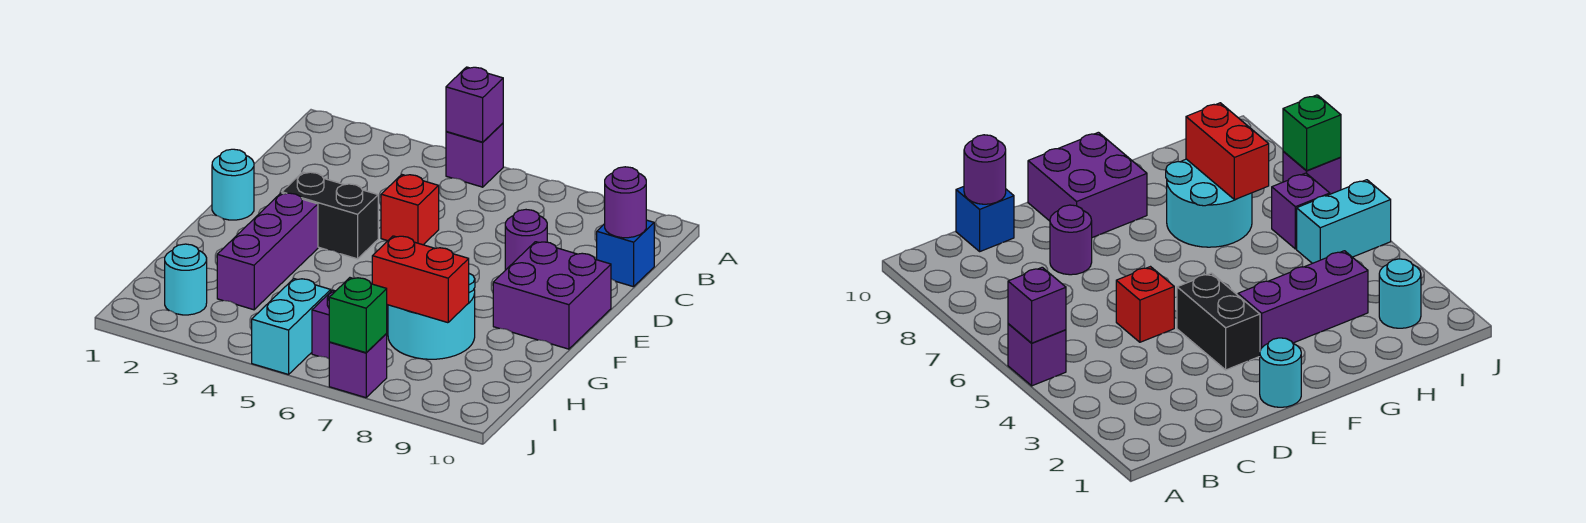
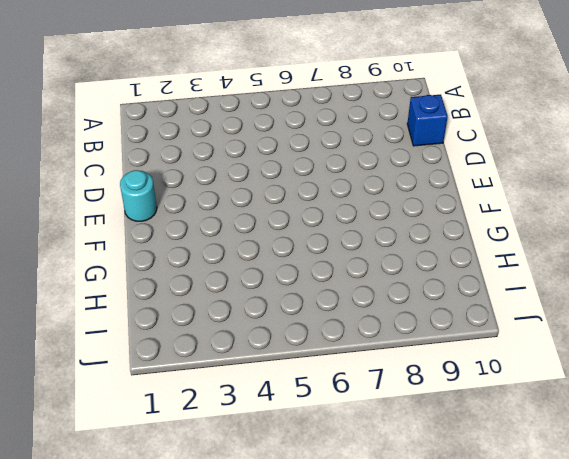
none -> purple brick A5 level 1
none -> red brick D5 level 1
none -> purple round brick D8 level 1

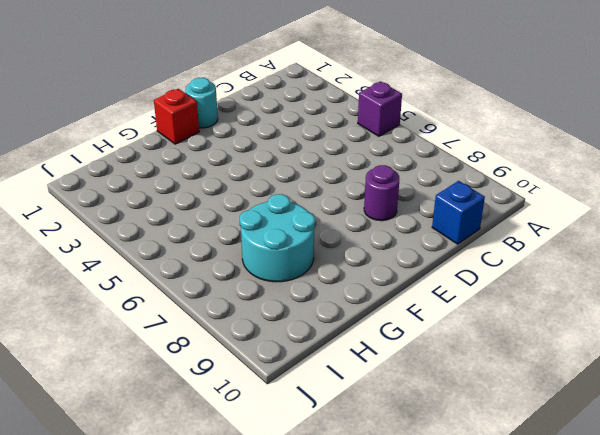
red brick F1 level 1 -> red brick D5 level 1
none -> black brick E3:E4 level 1
none -> purple brick E9:F10 level 1
none -> purple brick F3:H3 level 1

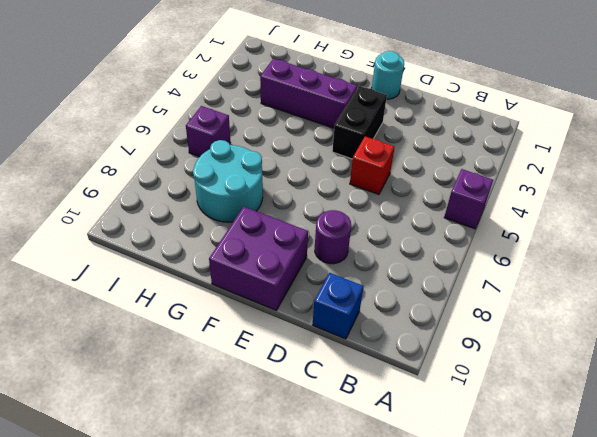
none -> cyan round brick I2 level 1
none -> cyan brick I5:J5 level 1
none -> purple brick J7 level 1

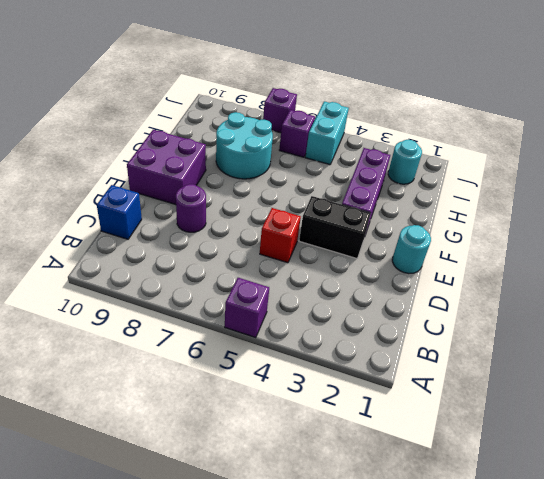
none -> purple brick A5 level 2
none -> purple round brick C10 level 2
none -> red brick H7:H8 level 2

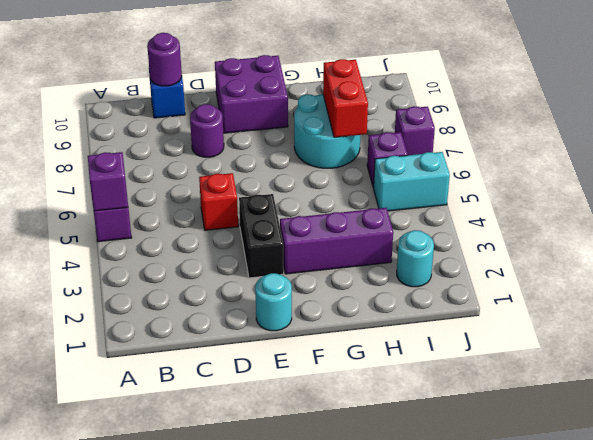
none -> green brick J7 level 2

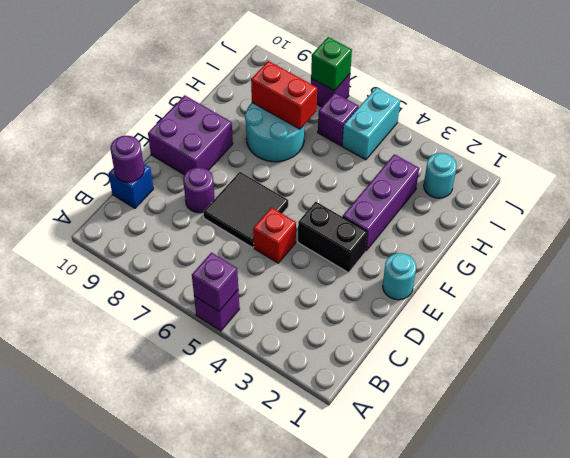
black tile D6:E7 level 1 -> none

